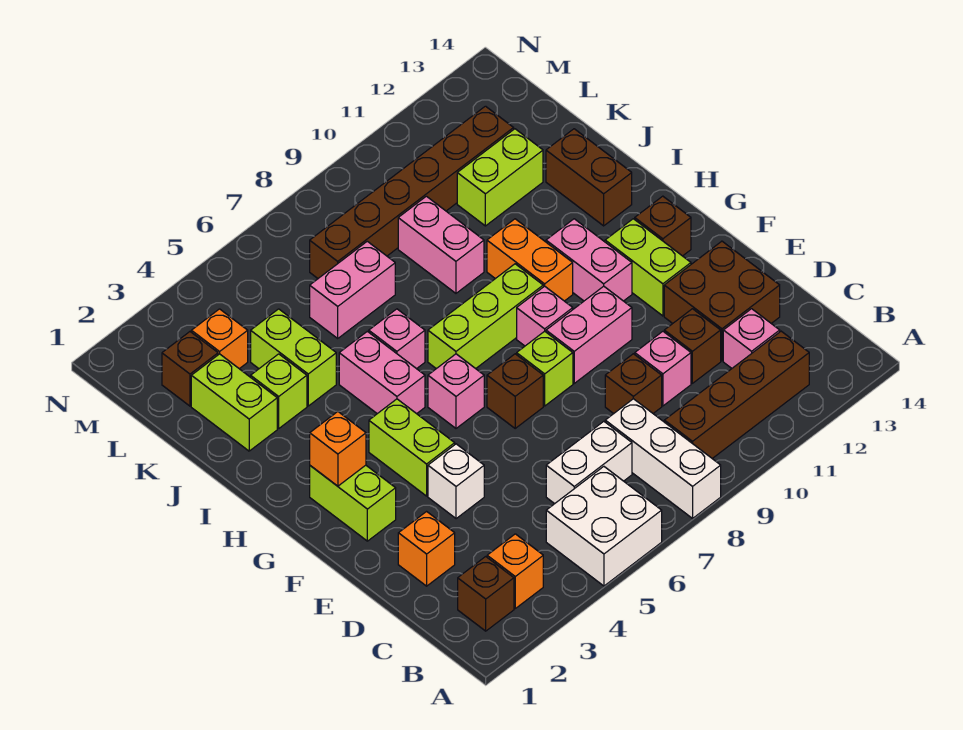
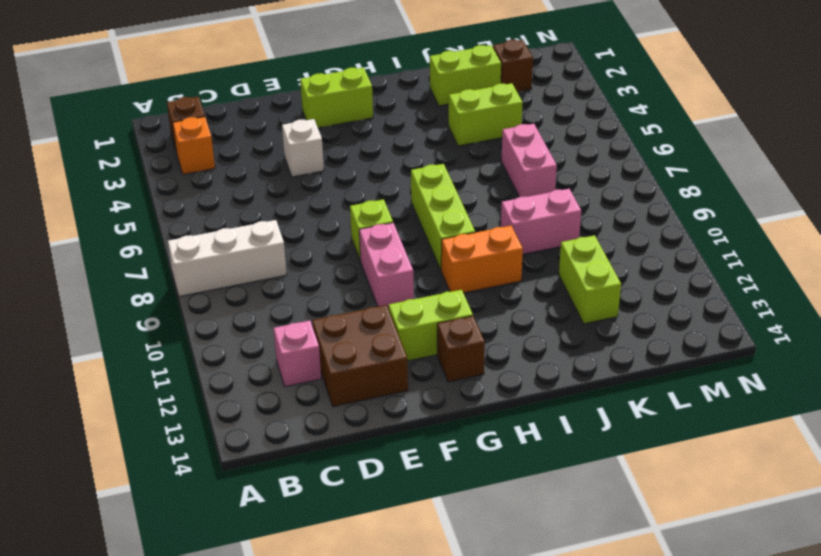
none -> white brick A5:B6 level 1
none -> brown brick B9:B12 level 1
none -> white brick C6:C7 level 1
none -> orange brick D2 level 1

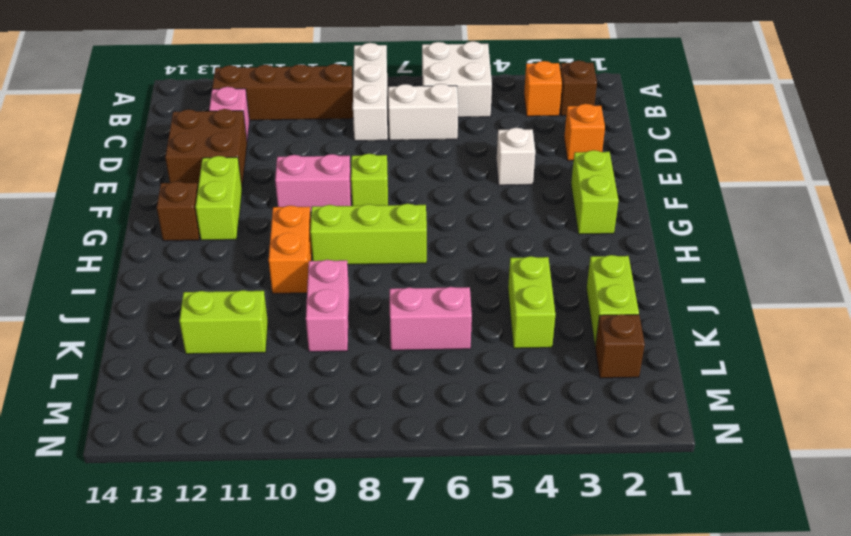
none -> brown brick D9 level 1
none -> pink brick D10 level 1
none -> brown brick D11 level 1
none -> lime brick F4:G4 level 1

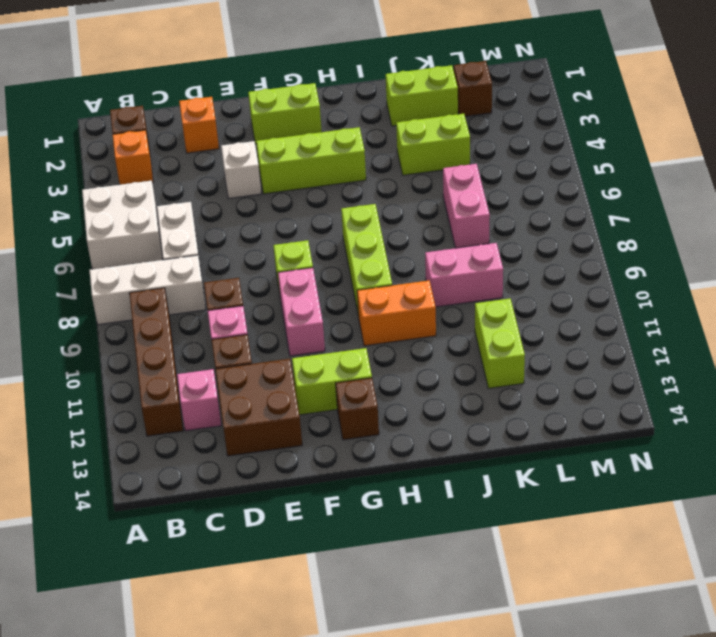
lime brick F4:H4 level 1 -> lime brick F4:G4 level 1
none -> brown brick F7 level 1
none -> pink brick G6 level 1
none -> pink brick G9 level 1
none -> pink brick G11:H11 level 1

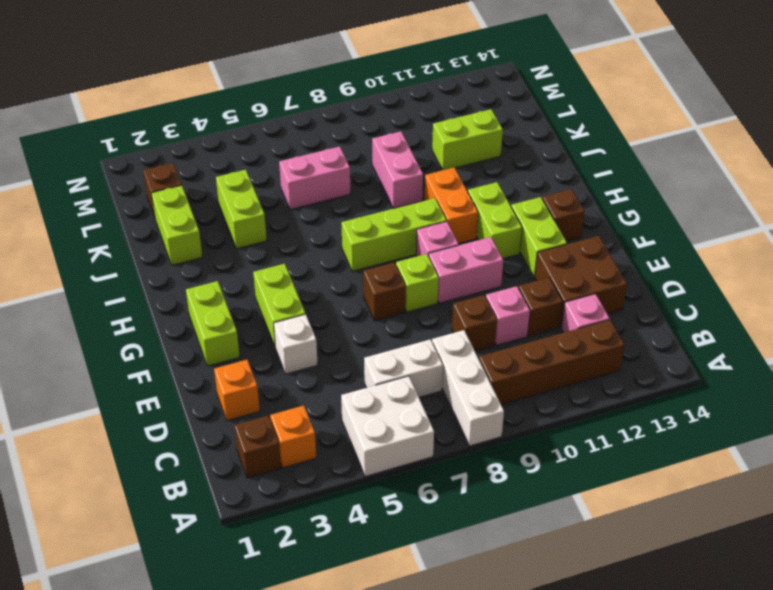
lime brick G11:H11 level 1 -> pink brick G11:H11 level 1
none -> pink brick G6 level 1
none -> pink brick H5:I5 level 1
none -> pink brick I6 level 1
none -> brown brick I13:J13 level 1

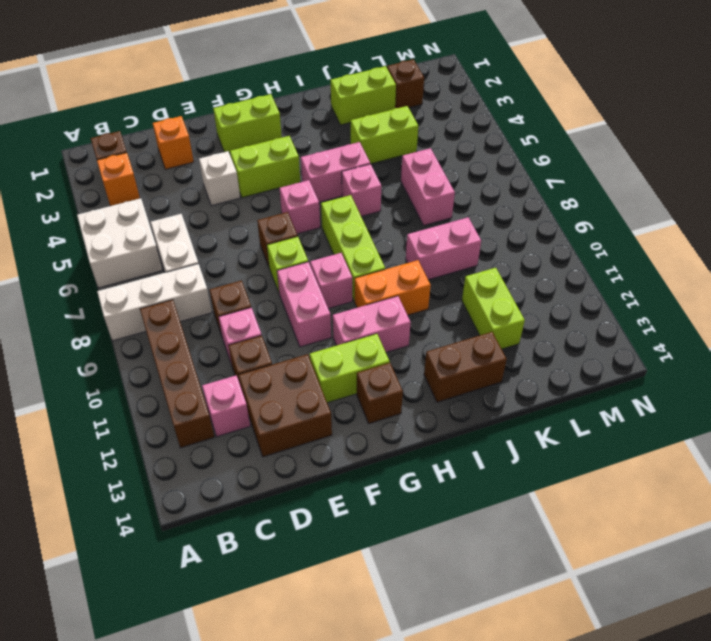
none -> lime brick J3 level 1
none -> orange brick L3 level 1
none -> brown brick L7:L12 level 1
none -> orange brick G2 level 2

